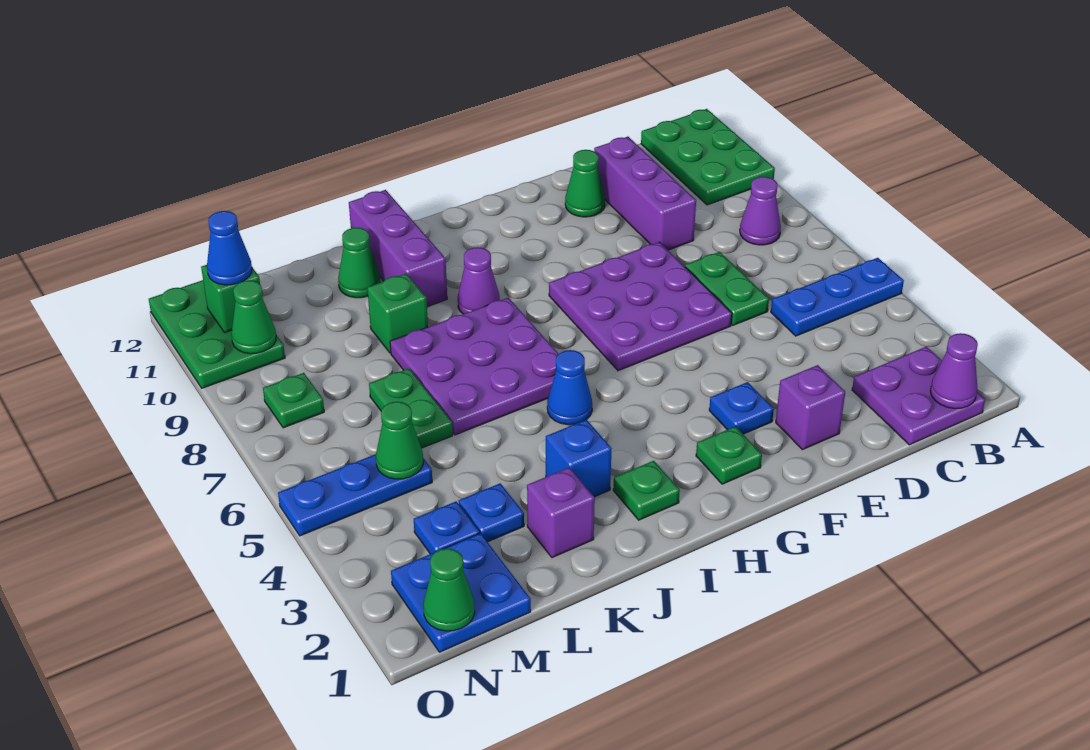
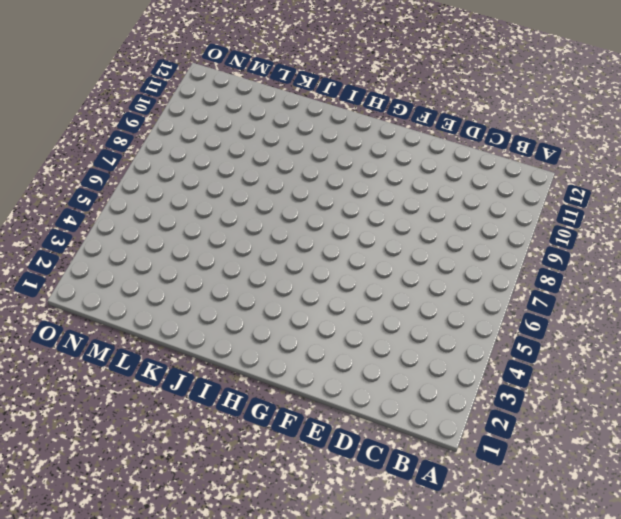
none -> blue plate A5:C5 level 1
none -> green plate A10:B12 level 1
none -> purple plate B1:C2 level 1
none -> purple cone B8 level 1

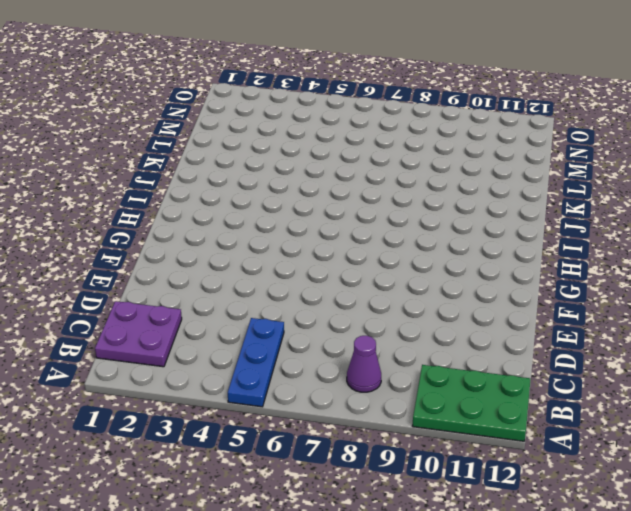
none -> green plate D6:D7 level 1
none -> purple brick D9:D11 level 1
none -> purple brick E2 level 1
none -> purple plate E6:G8 level 1

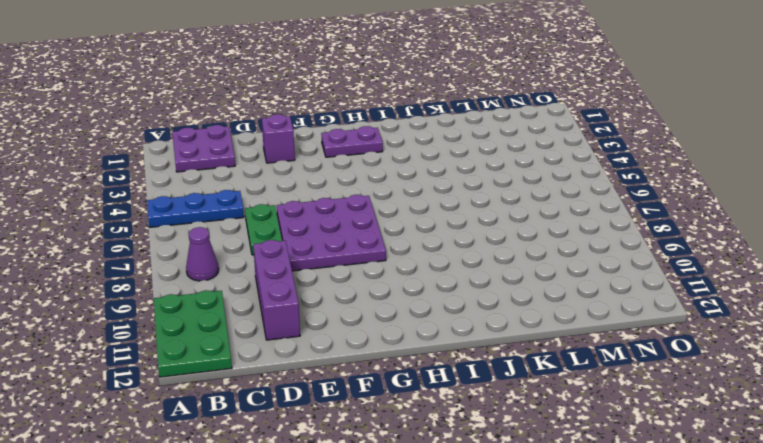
purple plate G2:H2 level 1 -> green plate G2 level 1
none -> green cone E11 level 1
none -> blue plate F3 level 1
none -> green plate I2 level 1
none -> blue cone I5 level 1

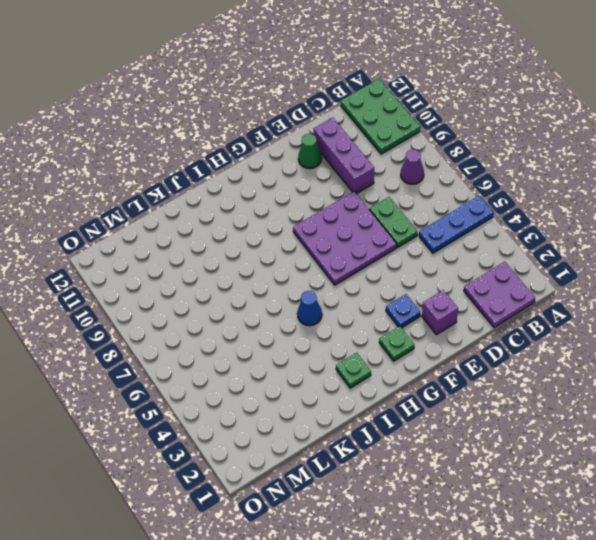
none -> purple plate I6:K8 level 1
none -> purple cone I9 level 1
none -> blue brick J3 level 1
none -> purple brick J10:J12 level 1

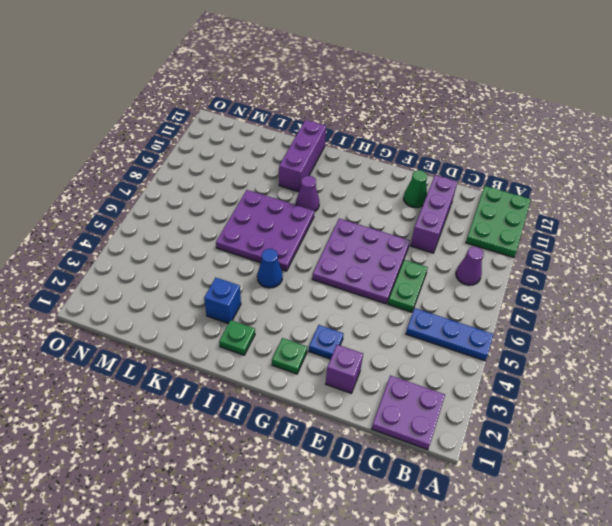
none -> purple brick K2 level 1
none -> green brick K9 level 1
none -> green cone K11 level 1
none -> blue plate L3 level 1

